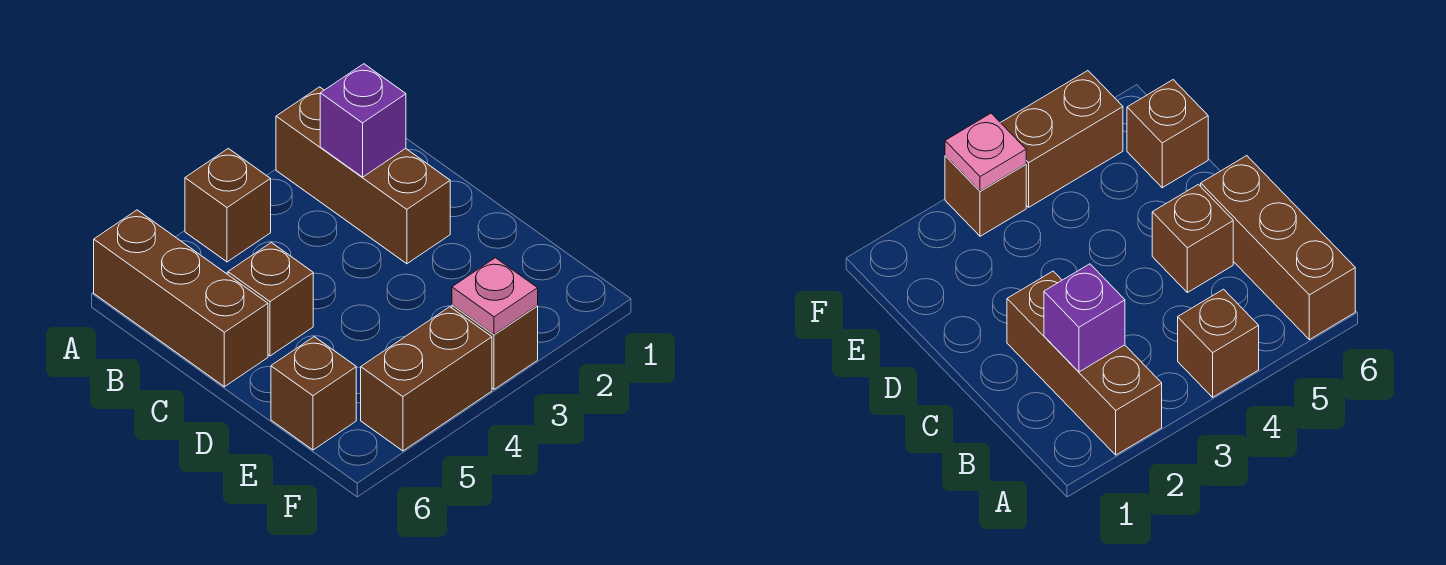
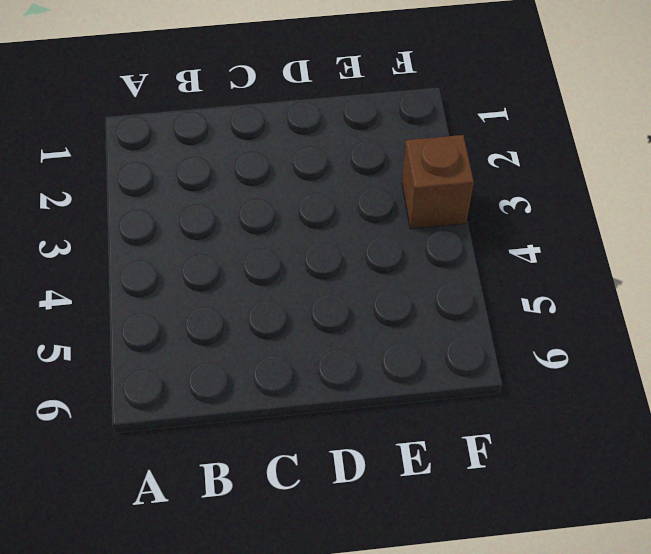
none -> brown brick A2:C2 level 1
none -> brown brick A4 level 1

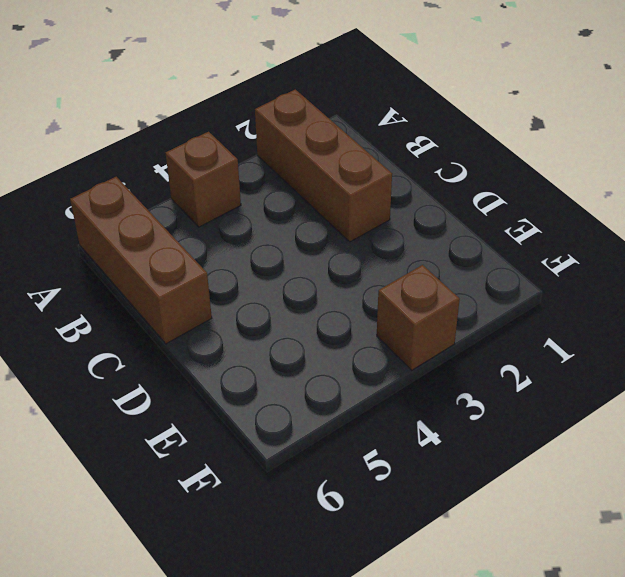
none -> brown brick C5 level 1
none -> brown brick E6 level 1

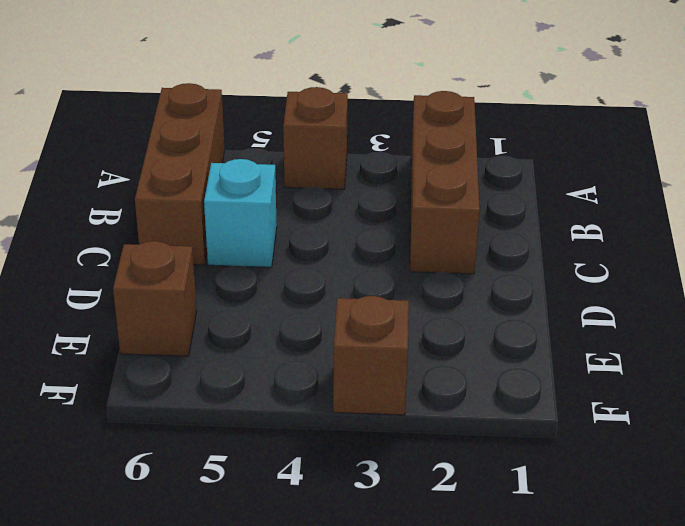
cyan brick C5 level 1 -> brown brick C5 level 1
none -> brown brick F4:F5 level 1
none -> purple brick B2 level 2

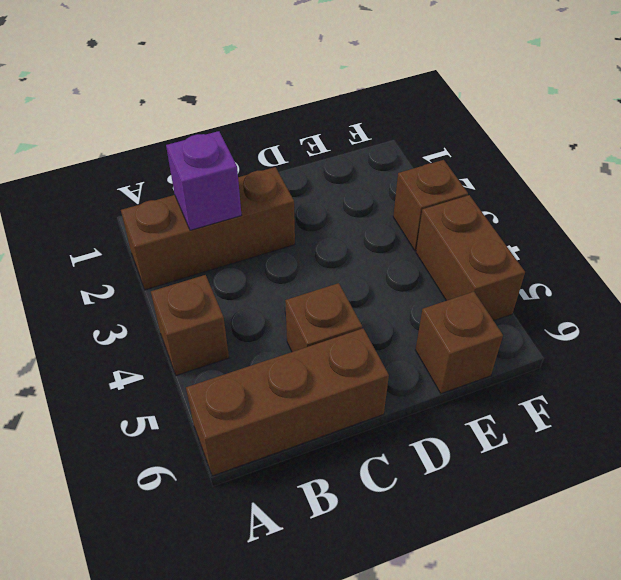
none -> pink plate F3 level 2

